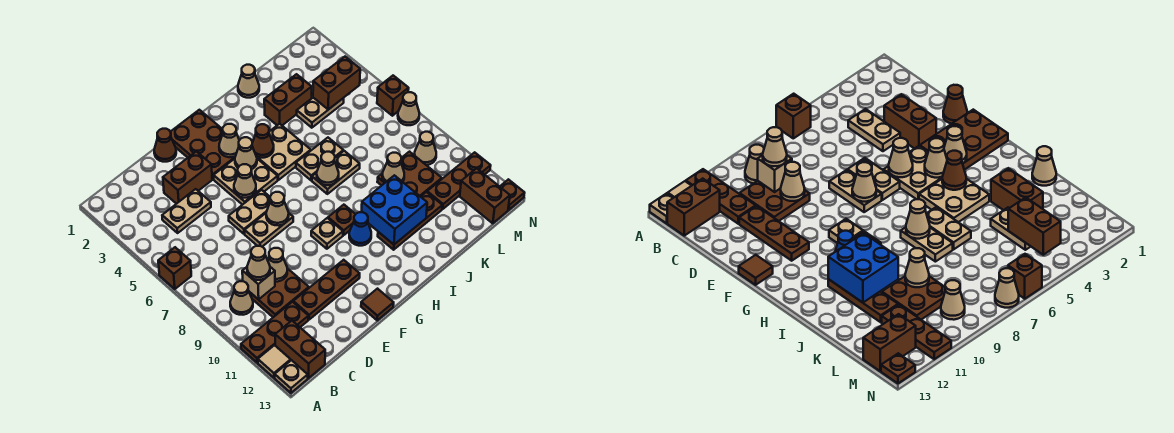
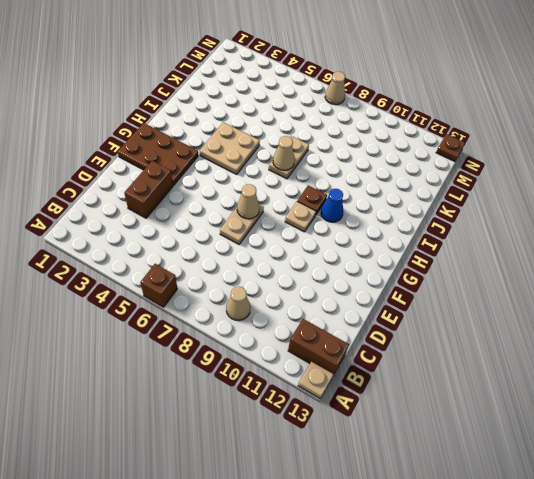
none -> brown plate A11:C11 level 1
none -> tan tile A12 level 1
none -> tan plate C4:D4 level 1
none -> brown plate C9:D10 level 1

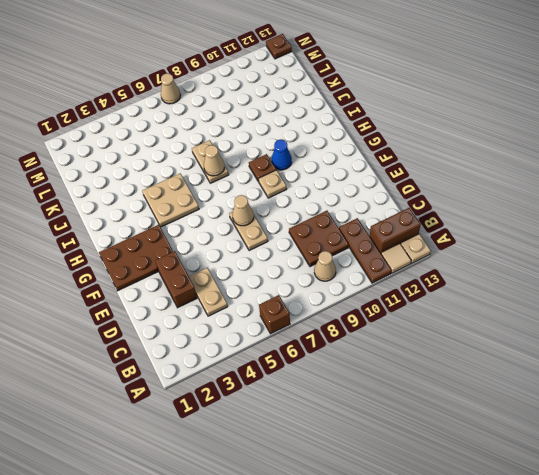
none -> brown plate D11:F11 level 1
none -> brown cone E1 level 1
none -> tan plate E6:F6 level 1
none -> tan plate F4:G5 level 1

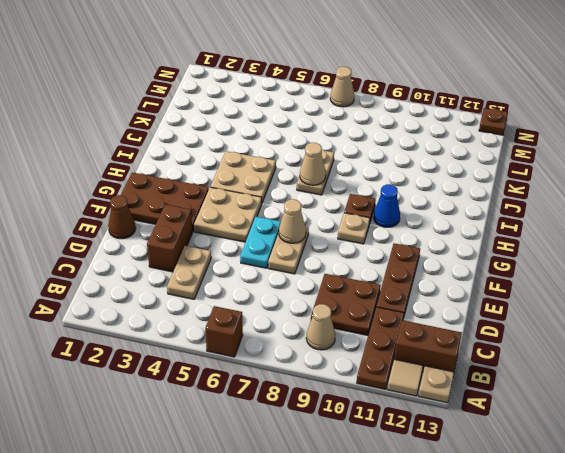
cyan plate E6:F6 level 1 -> tan plate E6:F6 level 1
none -> brown tile F13 level 1
none -> tan plate I6:J6 level 1
none -> brown plate I11:K11 level 1
none -> tan cone J1 level 1

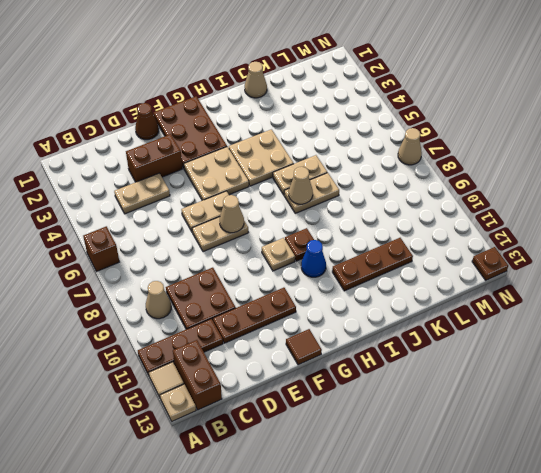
none -> brown brick J3:K3 level 1
none -> tan plate K4:L4 level 1
none -> brown plate K9:L10 level 1
none -> brown plate L11:N11 level 1

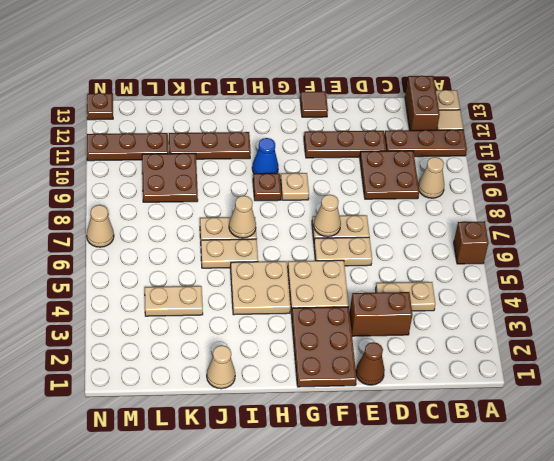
none -> brown brick J3:K3 level 1
none -> tan cone M9 level 1
none -> brown brick M12:M13 level 1
none -> brown brick N6 level 1

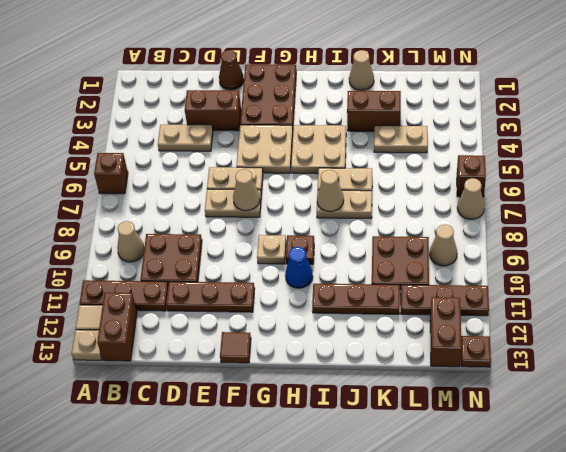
none -> tan brick C9 level 2
none -> tan cone D9 level 2
none -> tan cone F5 level 2
none -> tan cone G3 level 2

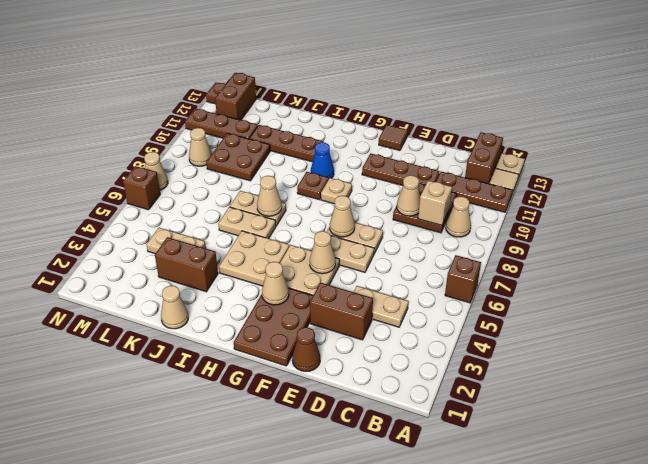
none -> tan cone G4 level 2
none -> brown cone H4 level 2
none -> blue brick I10:J11 level 2
none -> tan cone K9 level 2

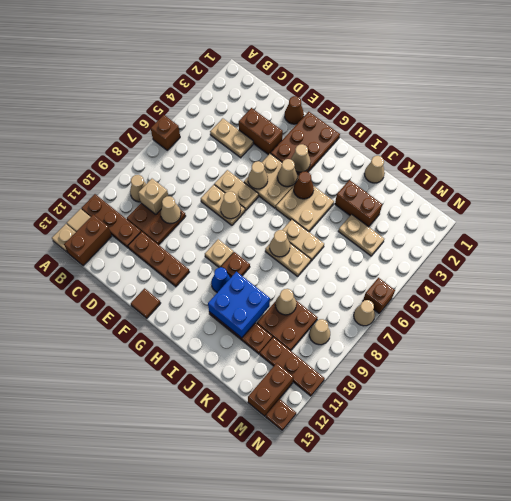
none -> brown brick L4:M4 level 2
none -> tan cone C9 level 3

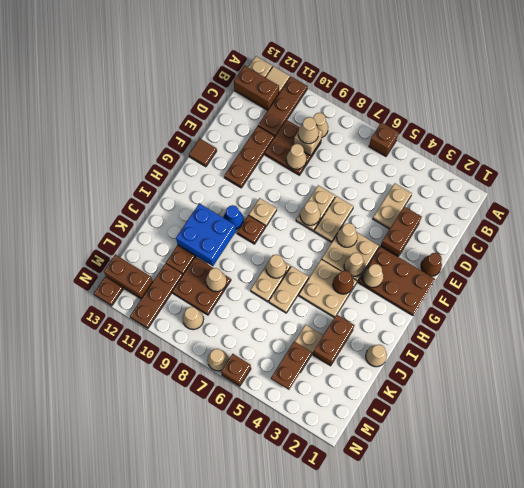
brown plate L4:M4 level 2 -> brown brick L4:M4 level 2

